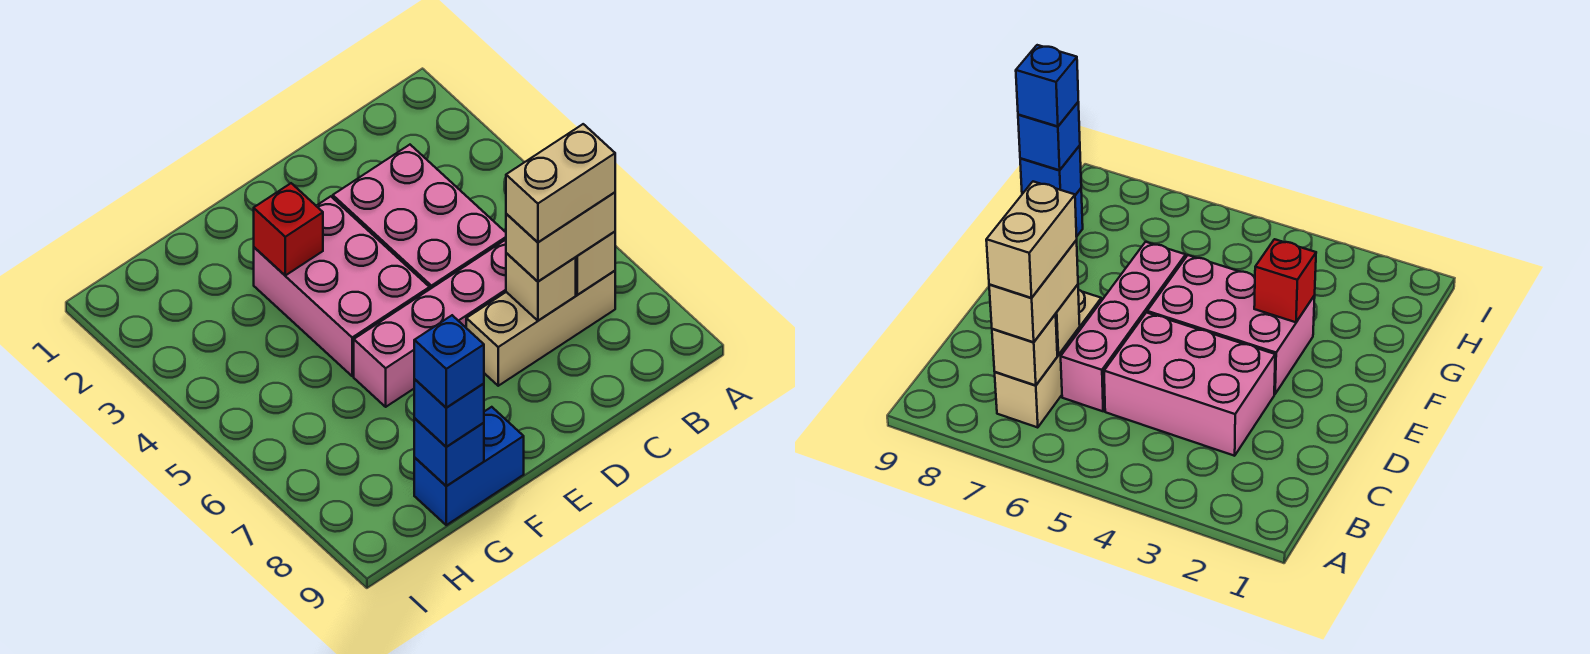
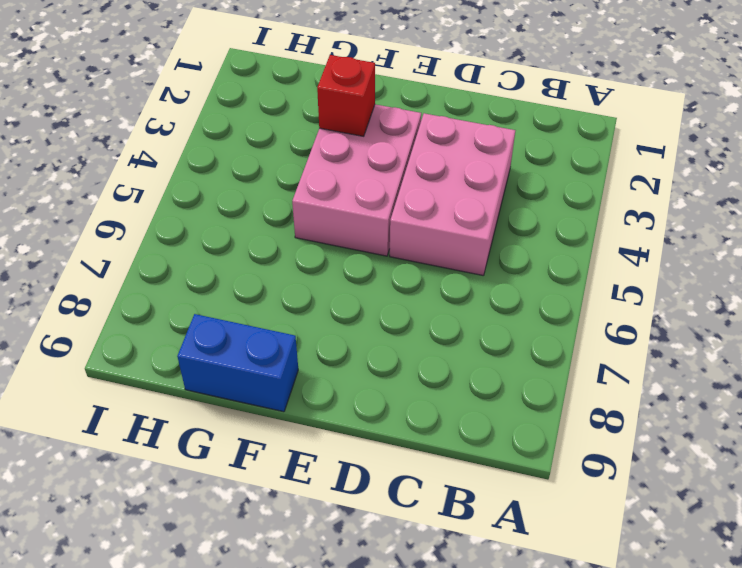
none -> tan brick B7:D7 level 1
none -> pink brick C6:F6 level 1
none -> tan brick B7 level 2

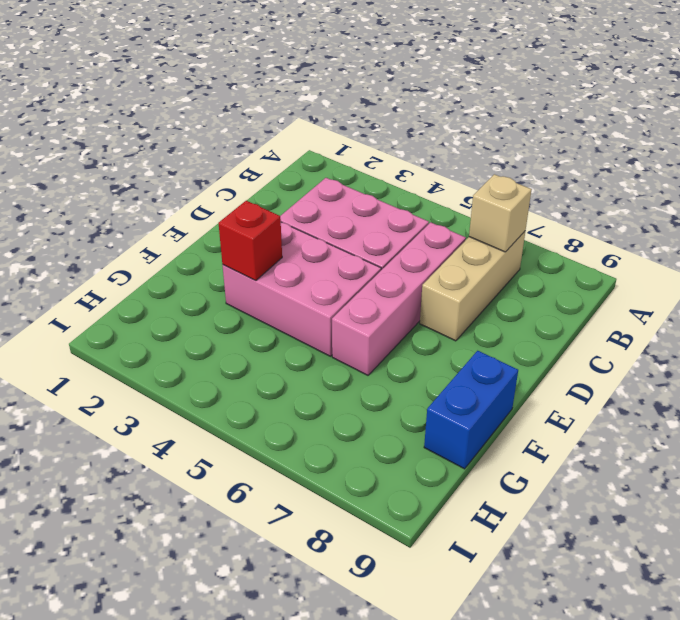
none -> tan brick C7 level 2
none -> blue brick G9 level 2
none -> tan brick B7:C7 level 3

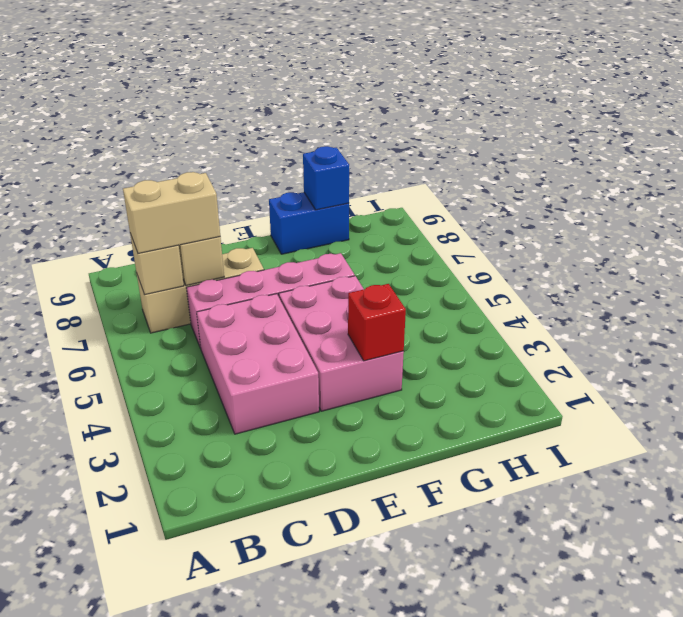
none -> blue brick G9 level 3
none -> tan brick B7:C7 level 4
none -> blue brick G9 level 4

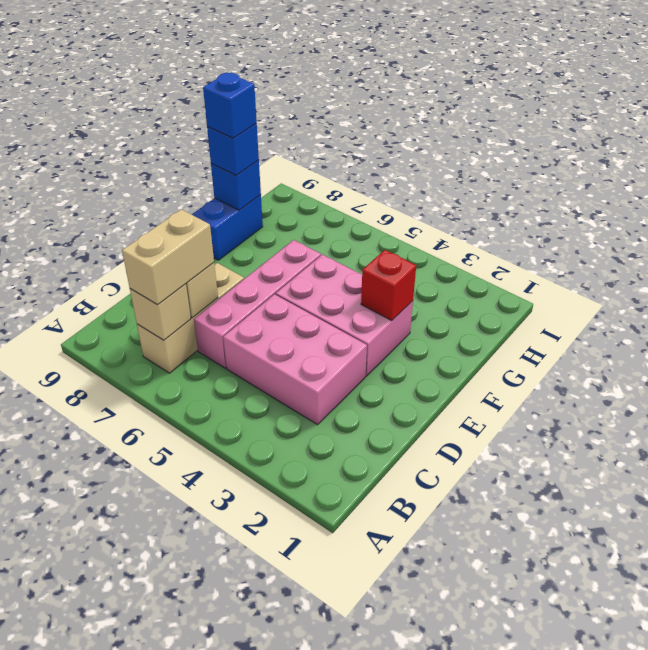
none -> tan brick B7:C7 level 4

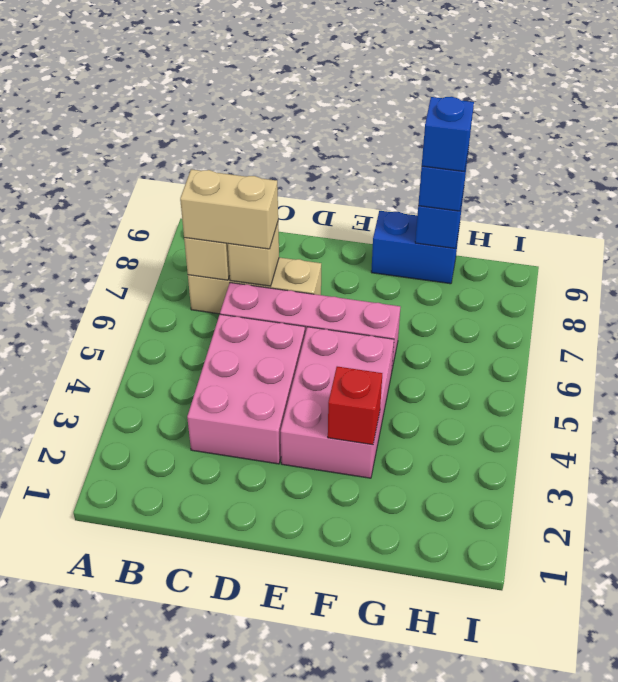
none -> tan brick B7:C7 level 4

